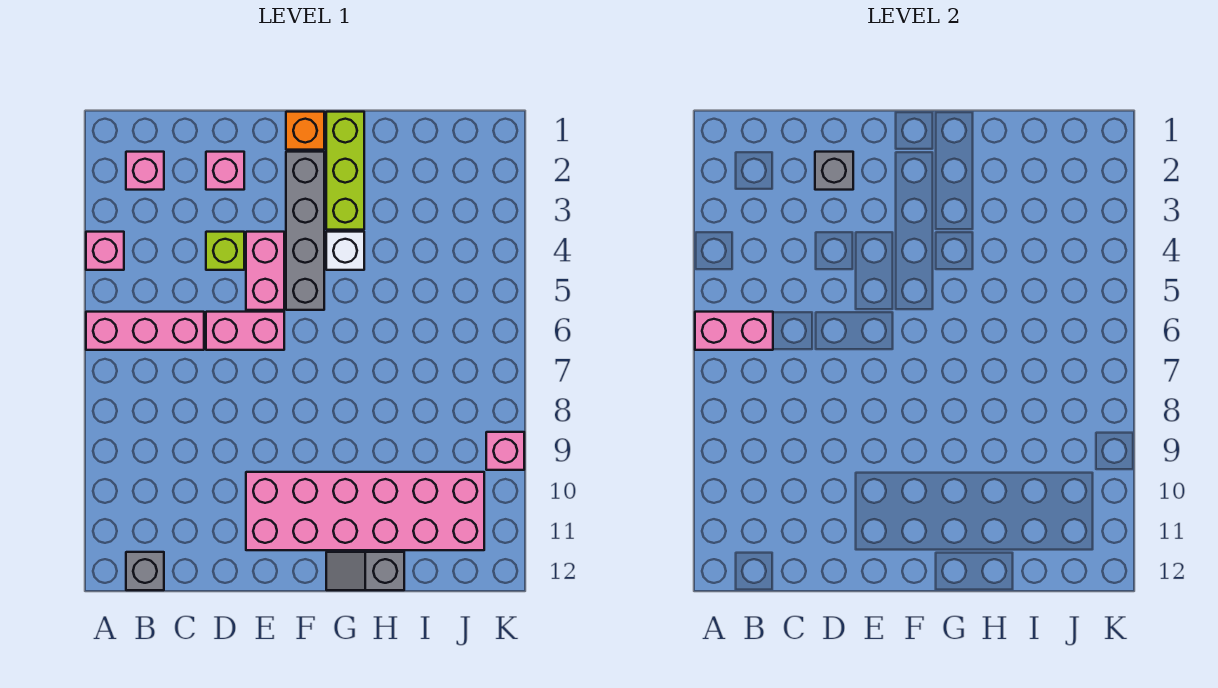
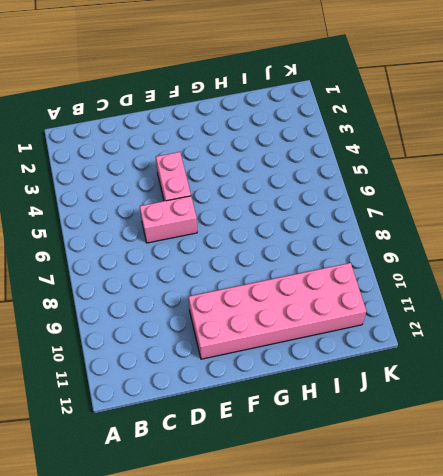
none -> pink brick A4 level 1
none -> pink brick A6:C6 level 1
none -> pink brick B2 level 1

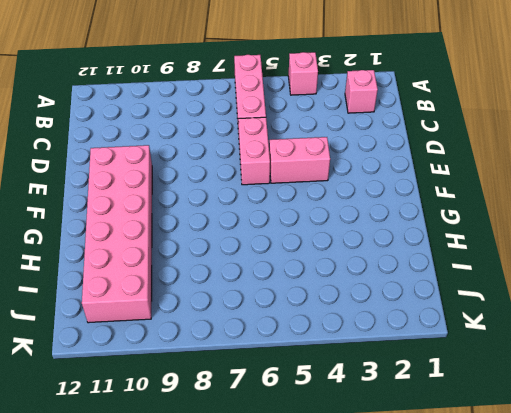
none -> grey brick B12 level 1
none -> pink brick D2 level 1
none -> lime brick D4 level 1

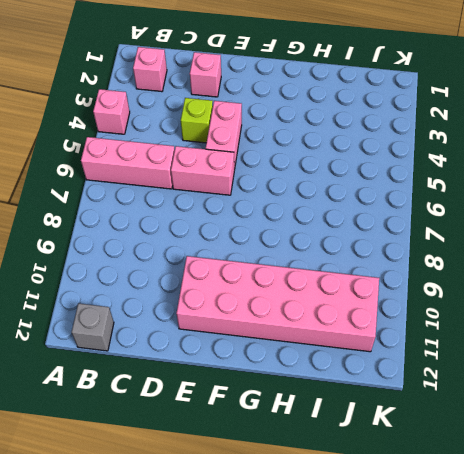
none -> orange brick F1 level 1
none -> grey brick F2:F5 level 1
none -> lime brick G1:G3 level 1

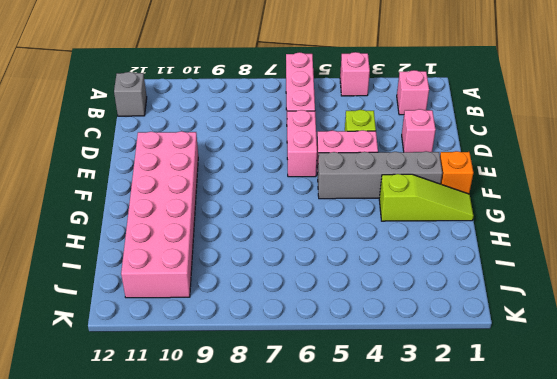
lime slope G1:G3 level 1 top 3 -> lime brick G1:G3 level 1
none -> white brick G4 level 1
none -> grey slope G12:H12 level 1 top H
none -> pink brick K9 level 1

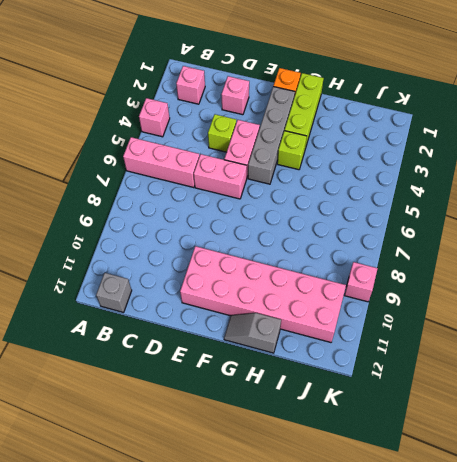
lime brick G4 level 1 -> white brick G4 level 1
none -> pink brick A6:B6 level 2
none -> grey brick D2 level 2

